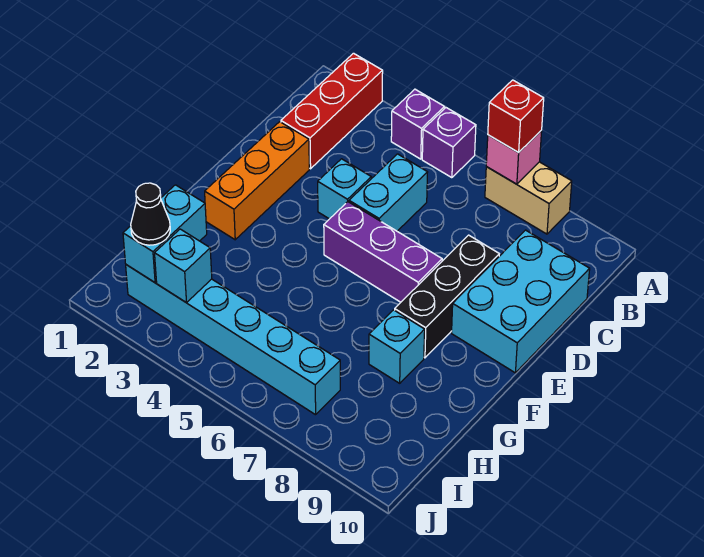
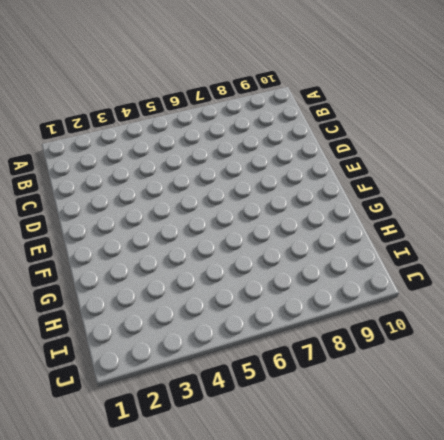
none -> red brick A2:C2 level 1
none -> purple brick A4 level 1
none -> purple brick A5 level 1

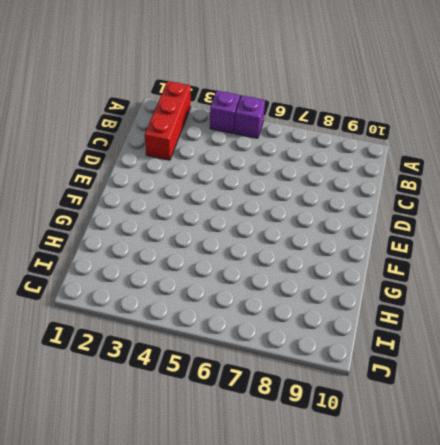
none -> tan brick A7:A8 level 1
none -> cyan brick C5:D5 level 1
none -> cyan brick C9:E10 level 1

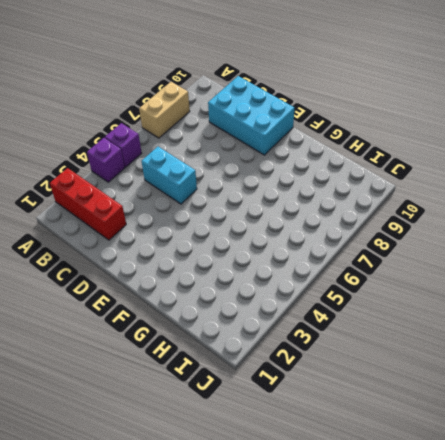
none -> orange brick D2:F2 level 1
none -> cyan brick D4 level 1
none -> black brick D8:F8 level 1

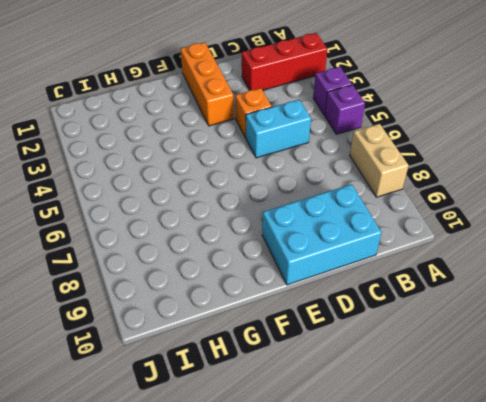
orange brick D4 level 1 -> cyan brick D4 level 1
orange brick E1:E3 level 1 -> orange brick D2:F2 level 1
none -> black brick D8:F8 level 1
none -> purple brick E5:E7 level 1
none -> cyan brick G8 level 1

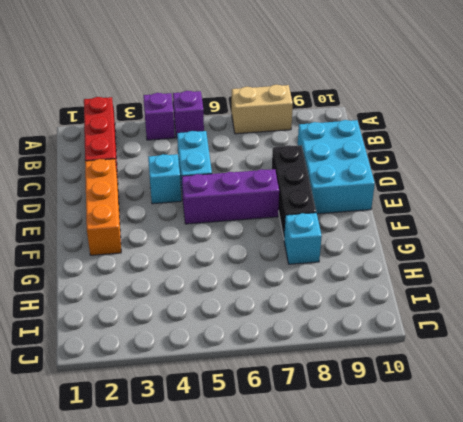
none -> cyan brick I2:I7 level 1
none -> pink brick A7 level 2
none -> cyan brick H2:I2 level 2

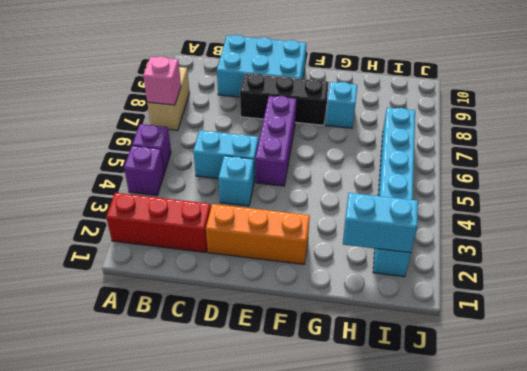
none -> cyan brick I3 level 2
none -> red brick A7 level 3
none -> black cone I2 level 3

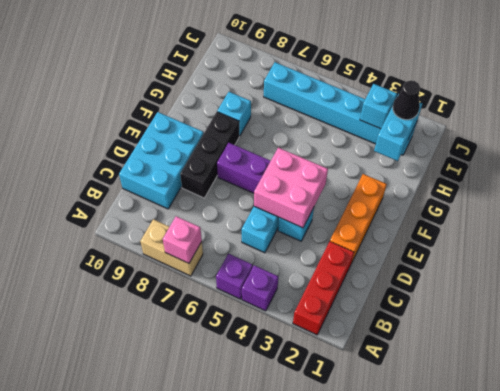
pink brick D4:E5 level 2 -> none
none -> red brick A7 level 3

